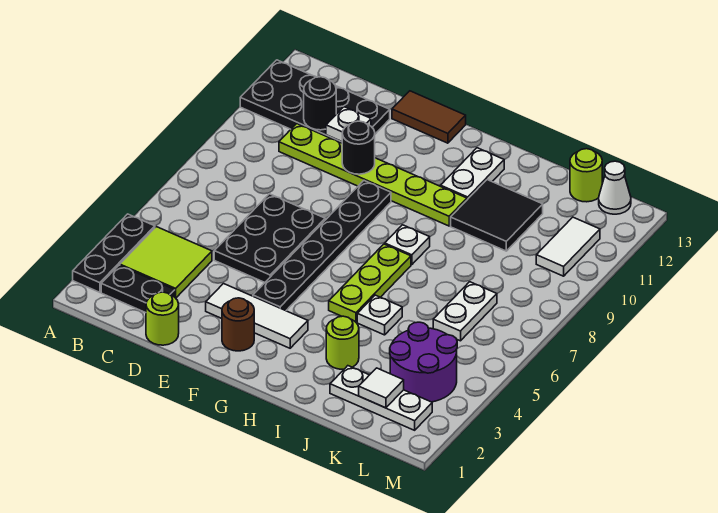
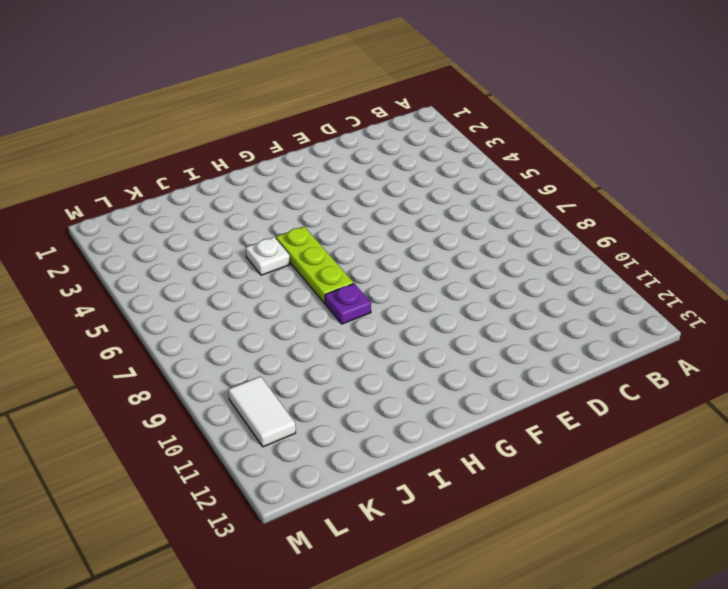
purple plate H8 level 1 -> white plate H8 level 1
none -> black plate A2:A4 level 1
none -> black plate A11:D12 level 1
none -> black plate B2:C2 level 1

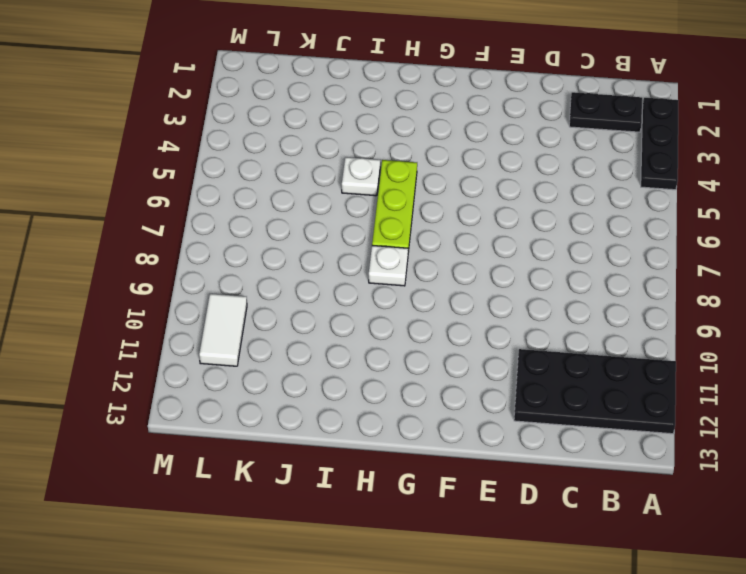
none -> lime tile B3:C4 level 1
none -> lime plate C10:H10 level 1
none -> lime round brick D1 level 1

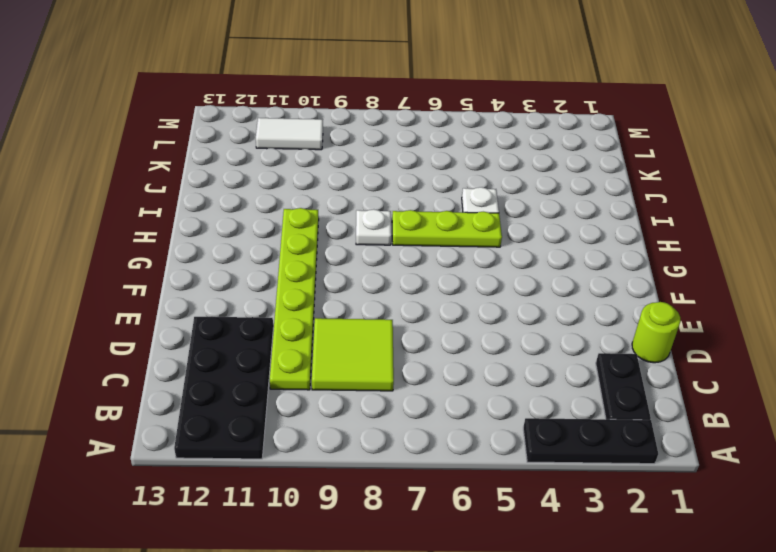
lime tile C8:D9 level 1 -> lime tile B3:C4 level 1
none -> black plate D5:E7 level 1
none -> white tile E3:G3 level 1
none -> brown tile E13:F13 level 1

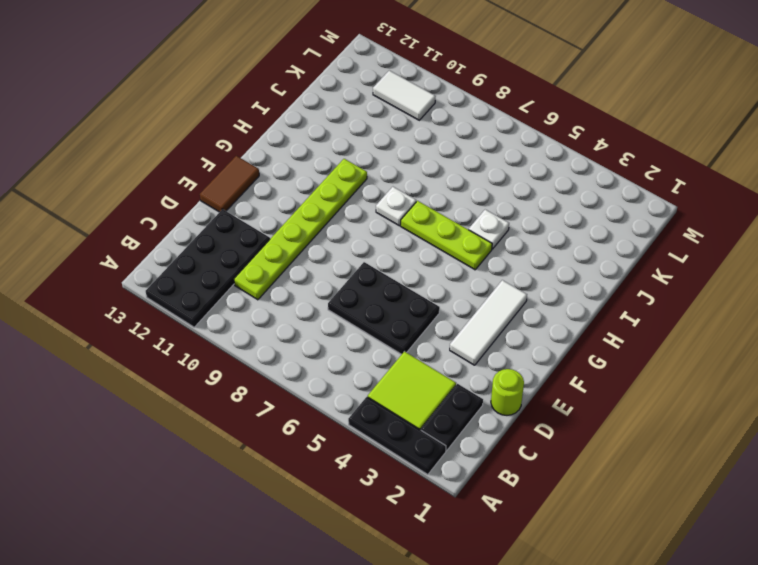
none -> brown round brick F2 level 1
none -> black plate F4:F9 level 1
none -> white plate H11:H12 level 1

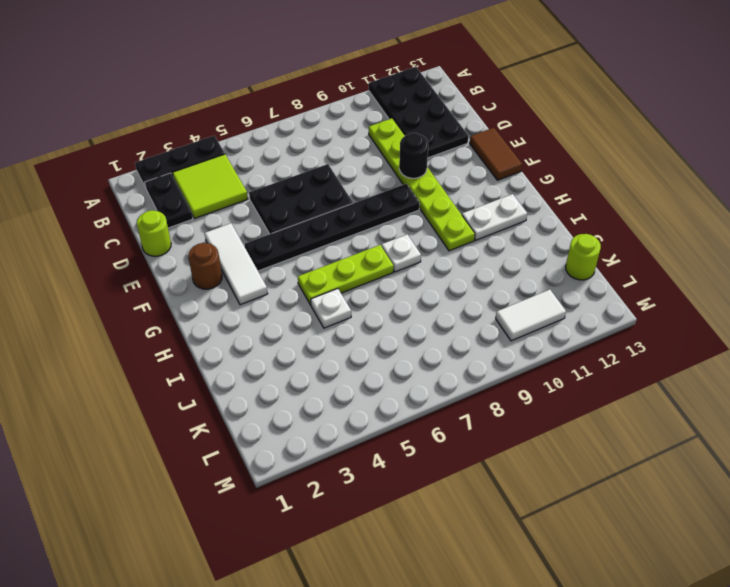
none -> lime round brick I3 level 1
none -> black tile I10:J11 level 1
none -> white plate J2:L2 level 1

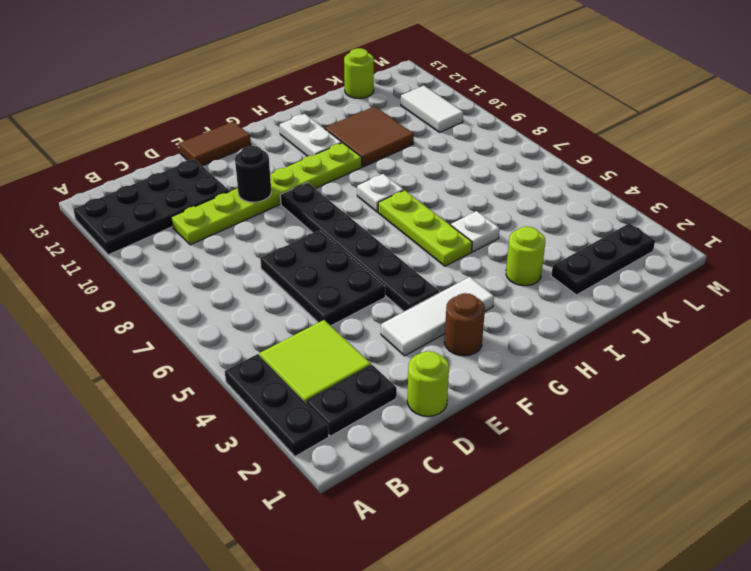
brown tile I10:J11 level 1 -> black tile I10:J11 level 1
black plate J2:L2 level 1 -> white plate J2:L2 level 1
none -> purple round brick K3:L4 level 1
none -> white plate K6:K7 level 1
none -> white cone L13 level 1

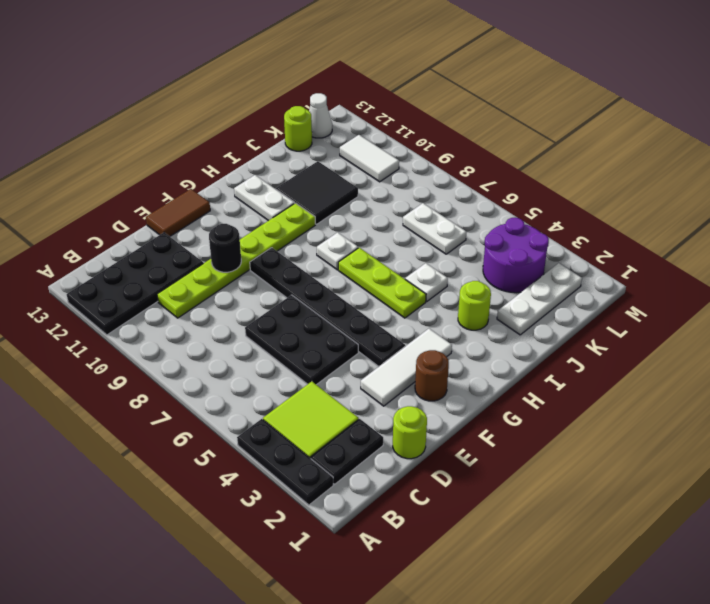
none -> black round brick C11 level 2
none -> white plate D11 level 2
none -> white tile K2 level 2

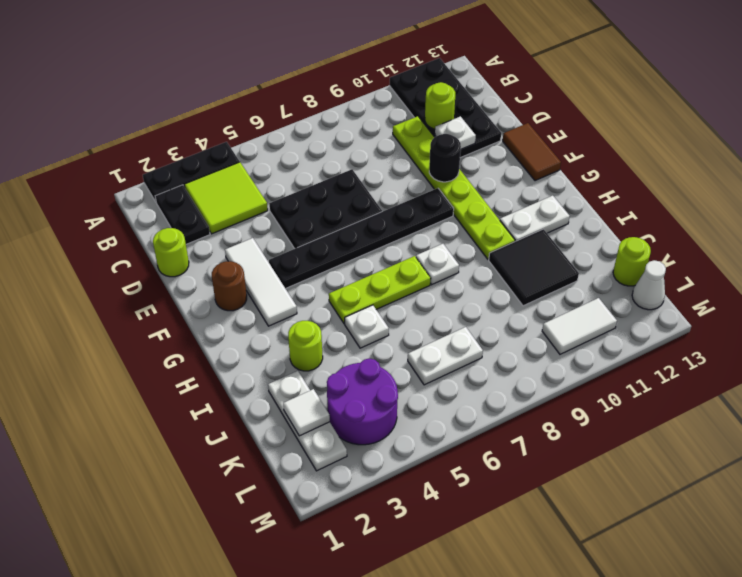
lime round brick C11 level 2 -> black round brick C11 level 2

